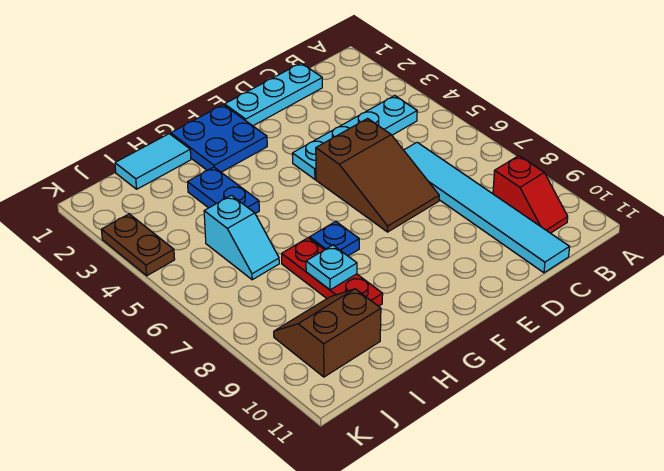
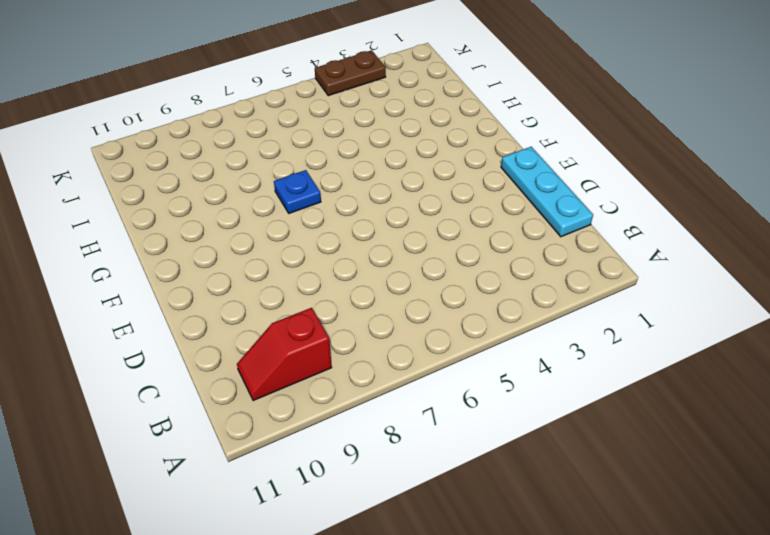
none -> cyan plate B4:E4 level 1
none -> cyan tile C6:C11 level 1
none -> brown slope D5:E7 level 1 top 5

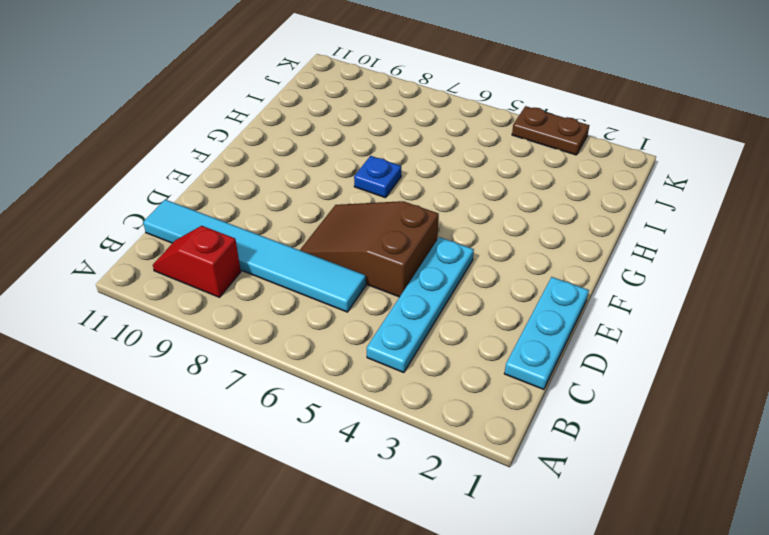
none -> blue plate F1:G2 level 1
none -> cyan tile H1:I1 level 1
none -> blue plate H3:H4 level 1

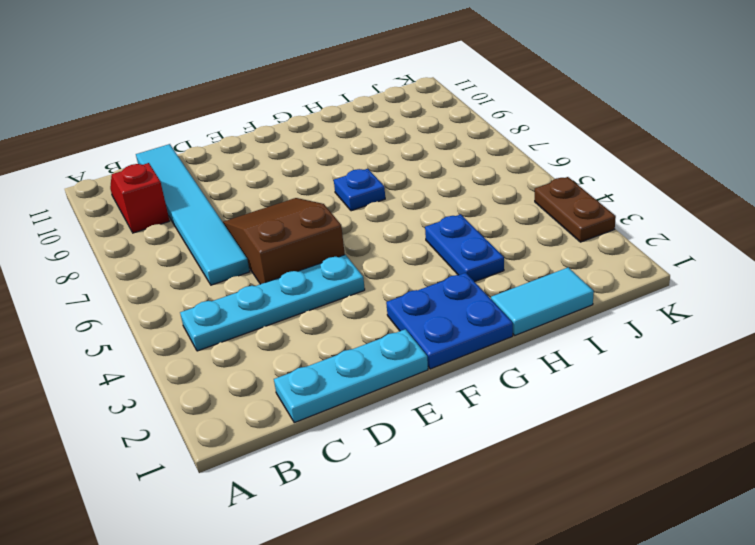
none -> red plate H7:H9 level 1
none -> cyan slope I5:I6 level 1 top 5
none -> brown slope I9:J10 level 1 top 10

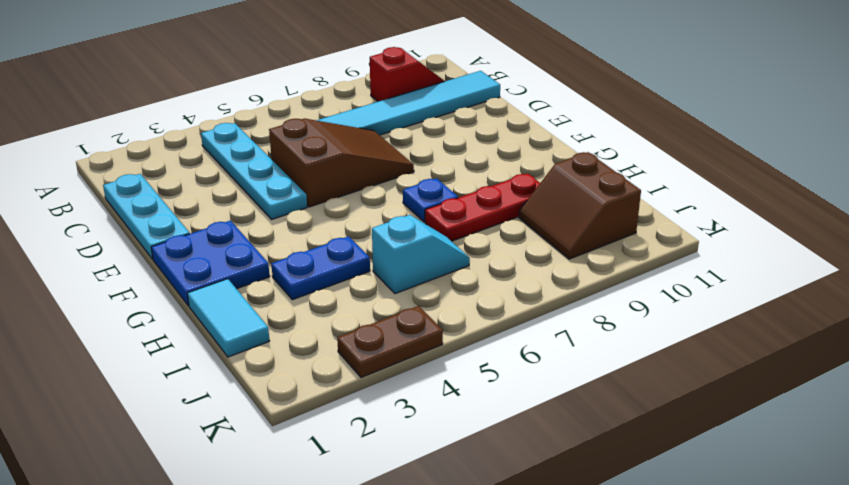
none -> cyan plate H8 level 2

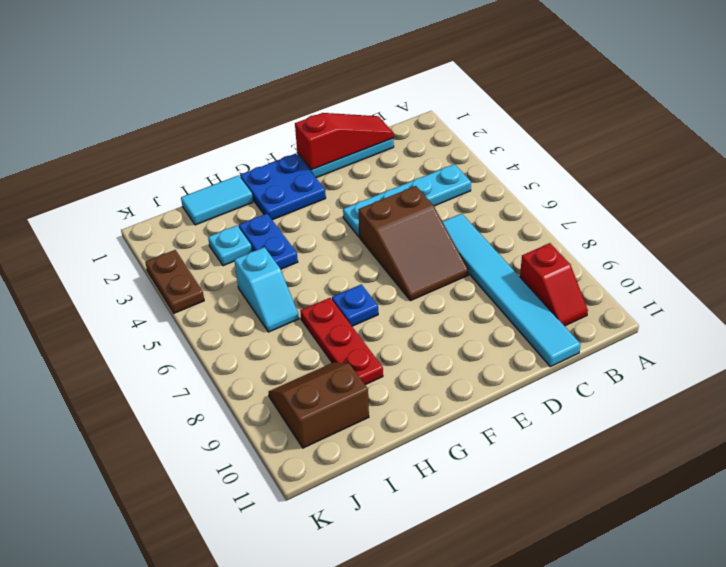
red slope C1:E1 level 2 top E -> none
cyan plate I3 level 1 -> cyan plate H8 level 2

